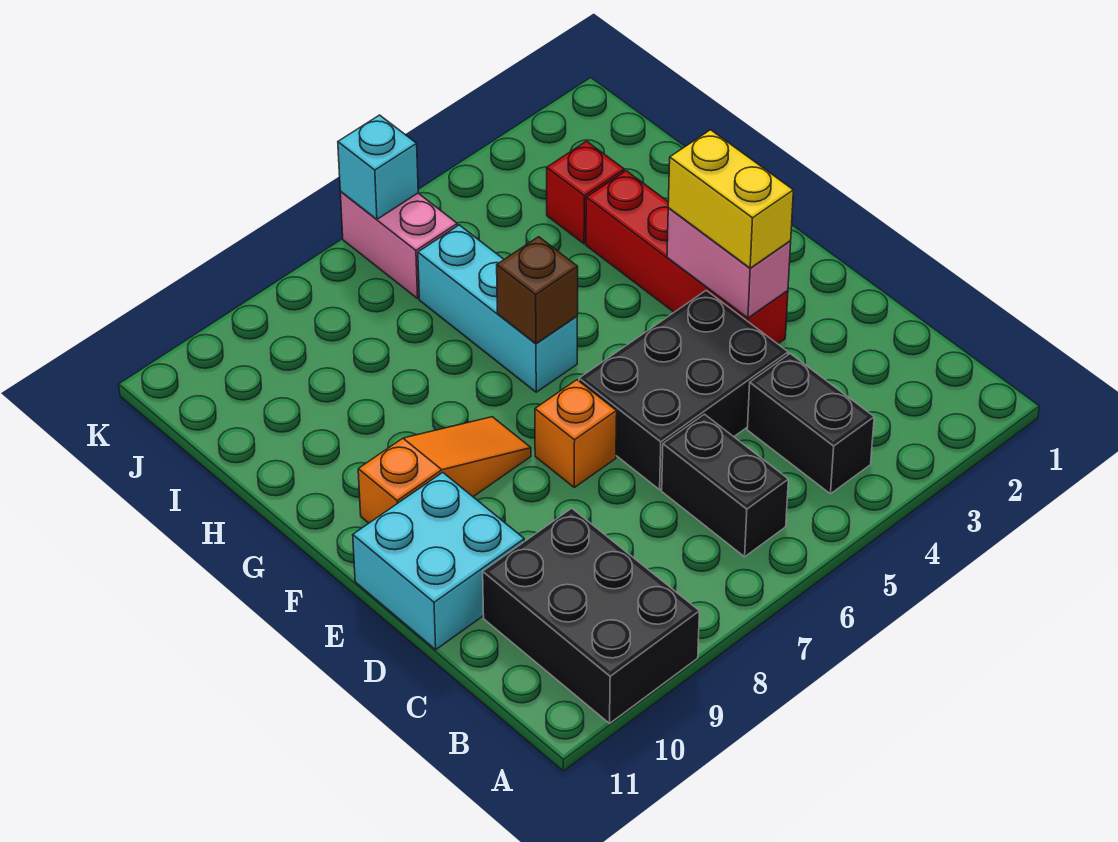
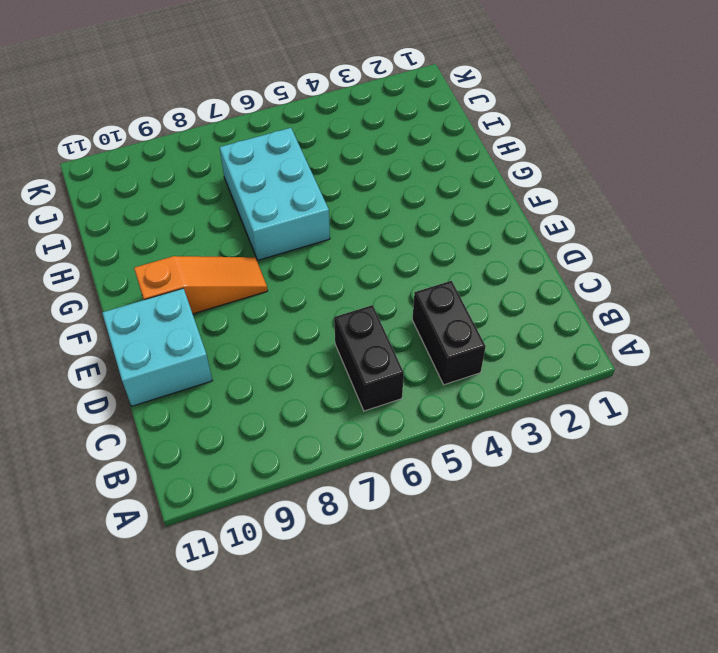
cyan brick G6:I7 level 1 -> cyan brick G6:I6 level 1
none -> black brick A9:C10 level 1
none -> black brick D4:E6 level 1
none -> red brick E3:H3 level 1

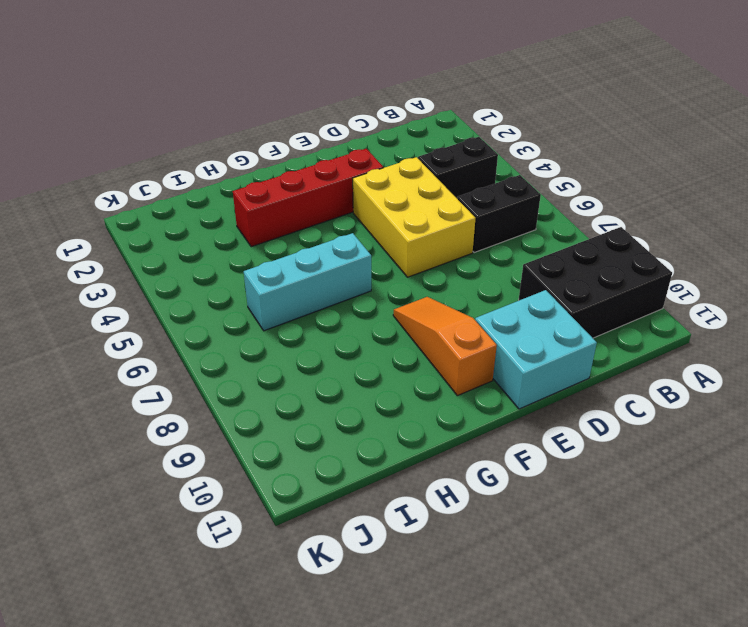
yellow brick D4:E6 level 1 -> black brick D4:E6 level 1
none -> orange brick E7 level 1
none -> red brick I3 level 1
none -> pink brick J6:K6 level 1

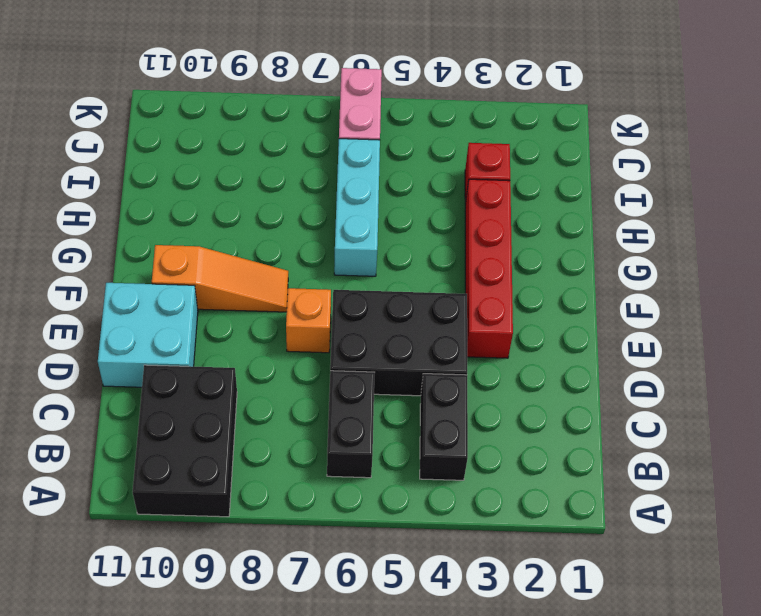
none -> pink brick E3:F3 level 2
none -> brown brick G6 level 2
none -> cyan brick K6 level 2

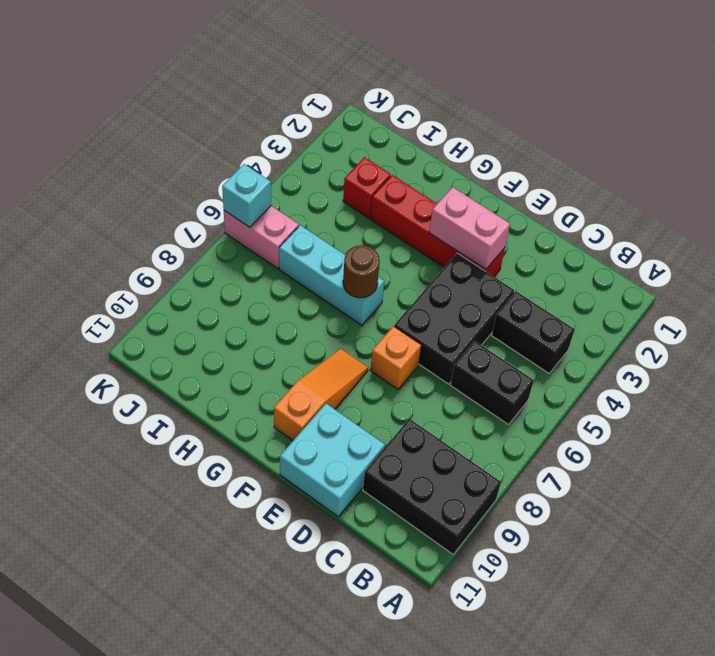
brown round brick G6 level 2 -> brown brick G6 level 2
none -> yellow brick E3:F3 level 3

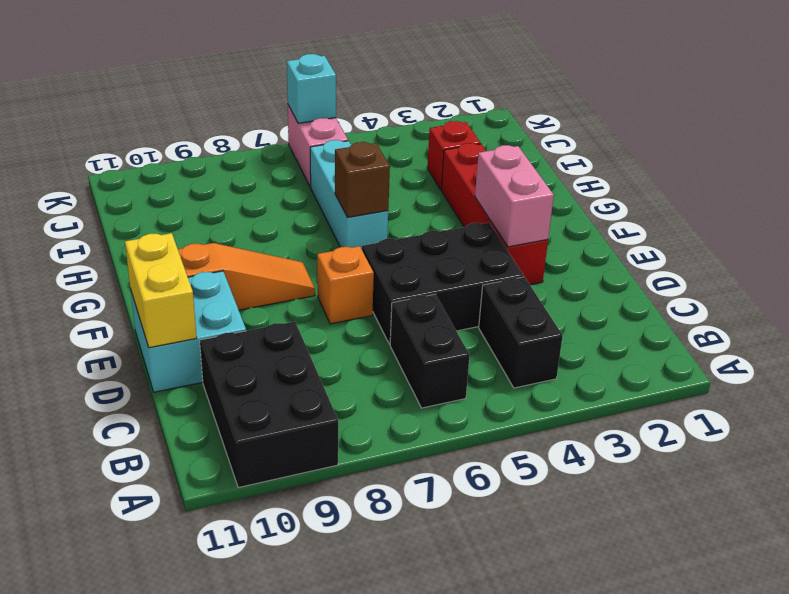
yellow brick D11:E11 level 2 -> yellow brick E3:F3 level 3

